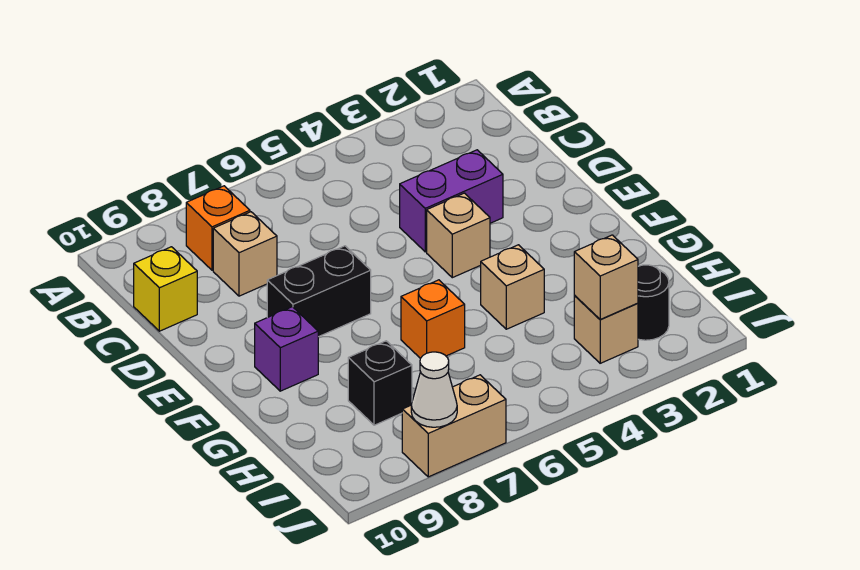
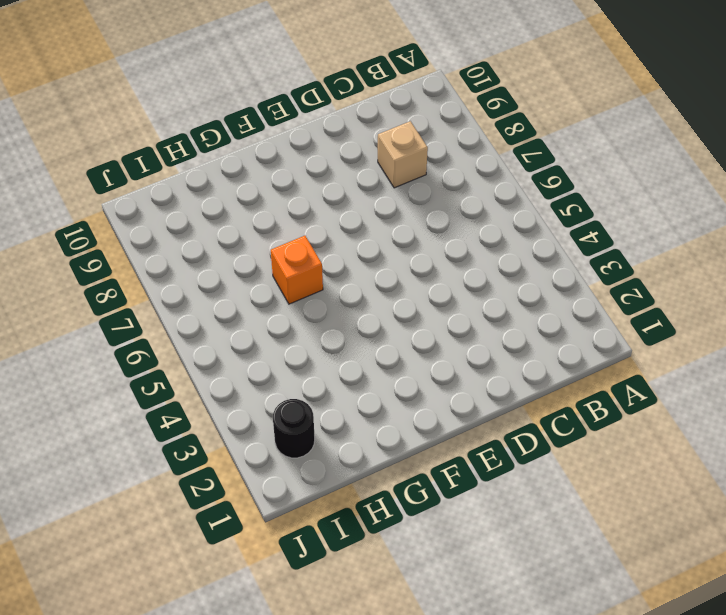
none -> orange brick B8 level 1
none -> yellow brick C10 level 1
none -> purple brick D3:D4 level 1

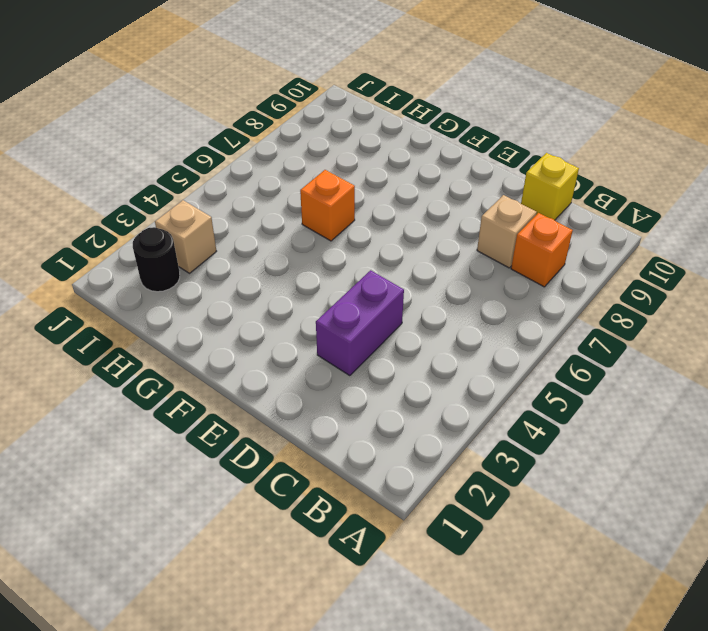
none -> tan brick E4 level 1
none -> black brick E7:E8 level 1
none -> purple brick F9 level 1

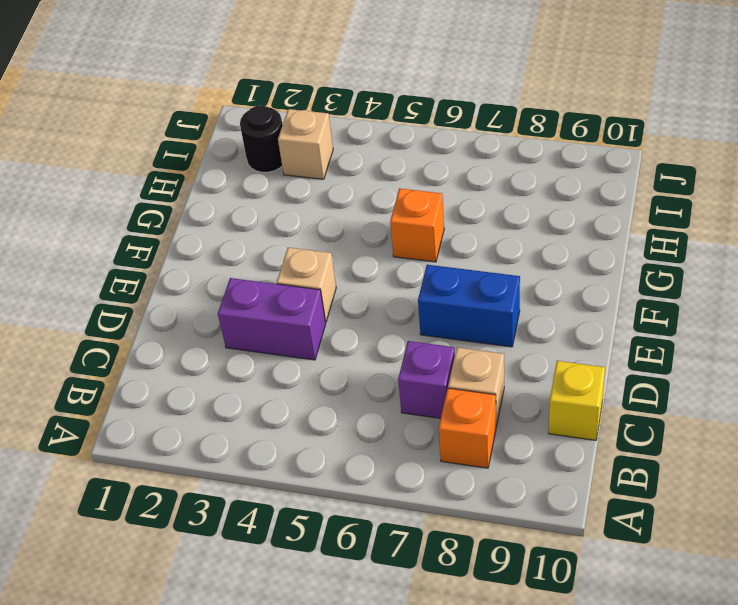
purple brick C7 level 1 -> purple brick F9 level 1
blue brick E7:E8 level 1 -> black brick E7:E8 level 1
none -> tan brick G4 level 1
none -> black brick H8 level 1
none -> tan brick J7:J8 level 1

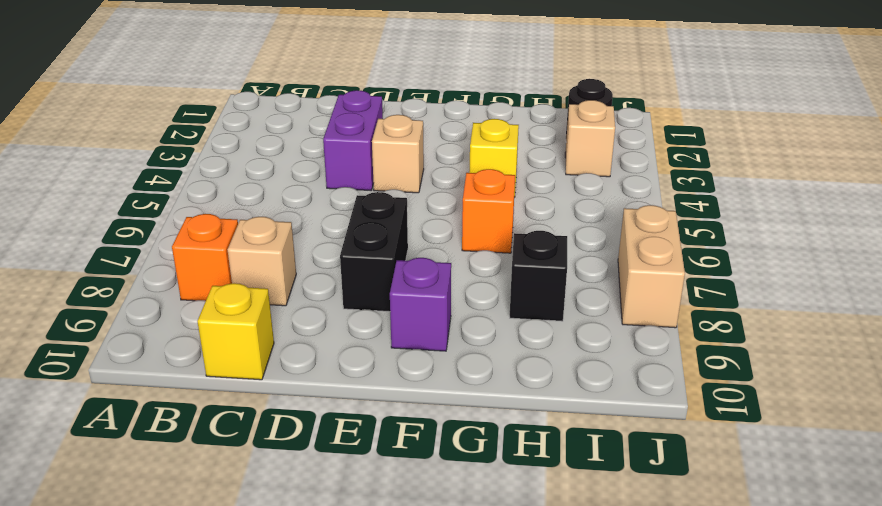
yellow brick G4 level 1 -> tan brick G4 level 1
none -> tan brick I3 level 2
none -> white cone J8 level 2

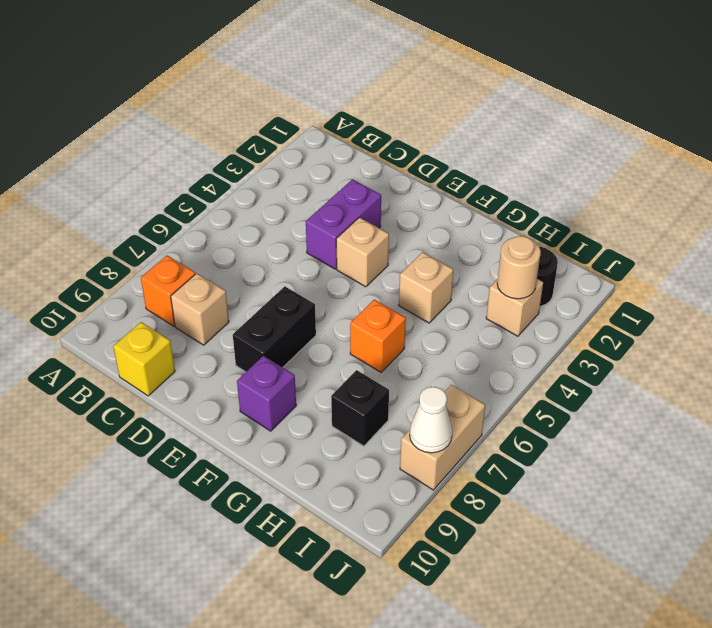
tan round brick I3 level 2 -> tan brick I3 level 2

